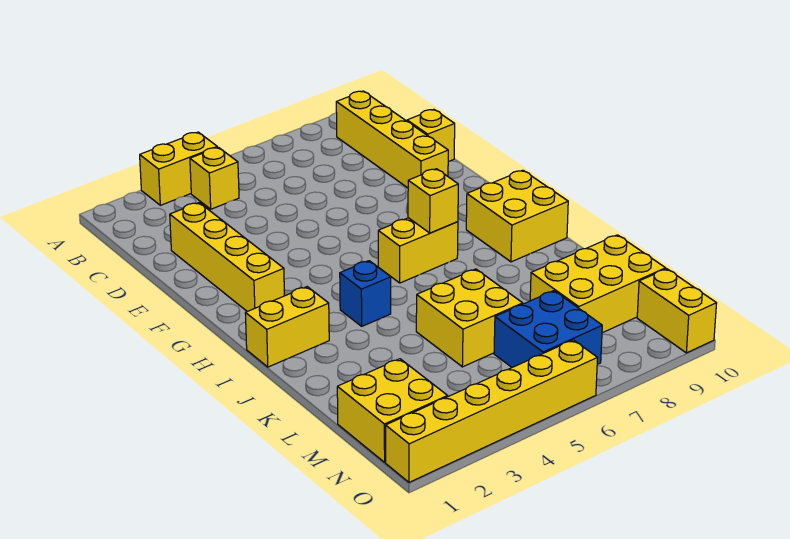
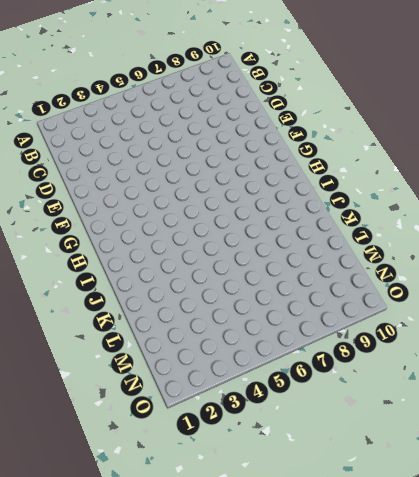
none -> yellow brick A3:A4 level 1
none -> yellow brick B4 level 1
none -> yellow brick B9:E9 level 1

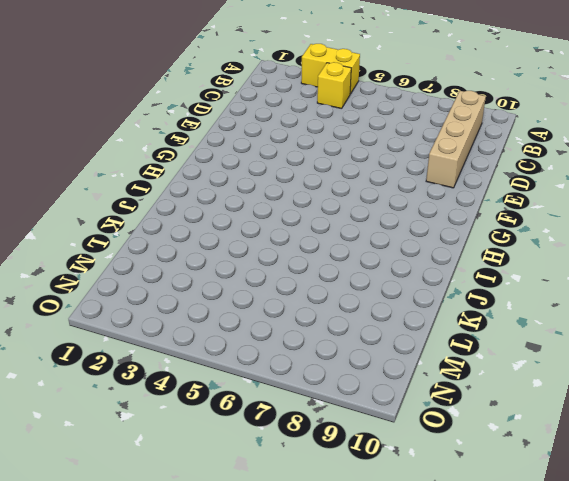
tan brick B9:E9 level 1 -> yellow brick B9:E9 level 1
none -> yellow brick D2:G2 level 1
none -> yellow brick D10 level 1
none -> yellow brick H6:H7 level 1

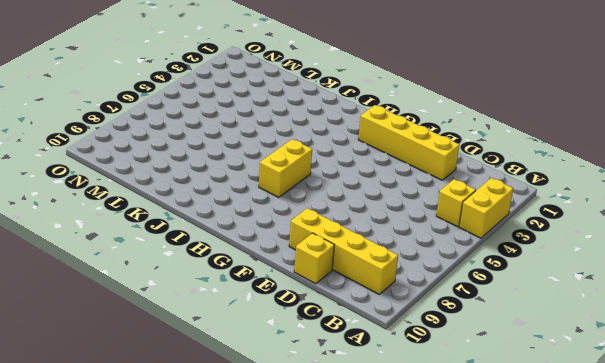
none -> yellow brick H9:I10 level 1
none -> yellow brick I1:I2 level 1
none -> blue brick I4 level 1

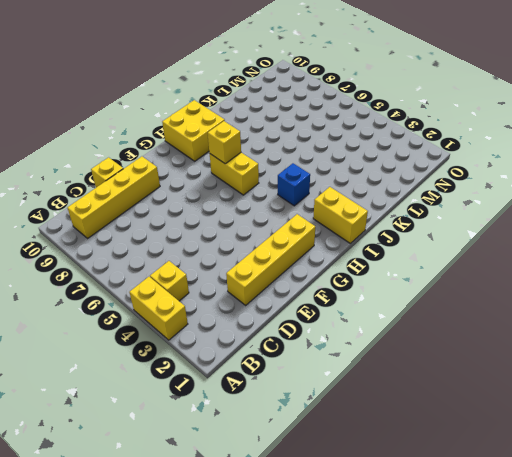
none -> yellow brick K5:L6 level 1
none -> yellow brick L8:M10 level 1
none -> yellow brick M1:N2 level 1

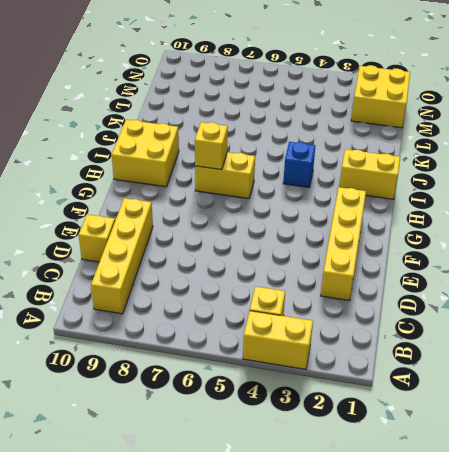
none -> yellow brick K5:L6 level 1
none -> yellow brick L8:M10 level 1
none -> blue brick M6:N7 level 1

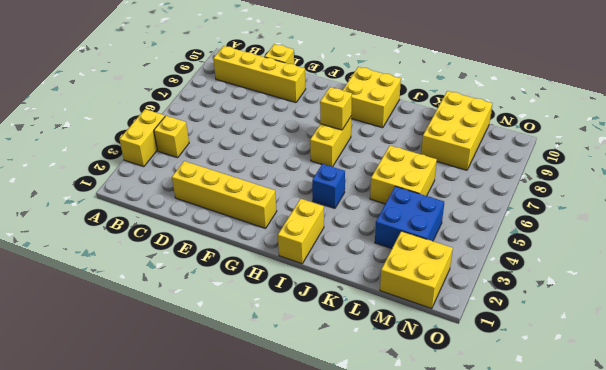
blue brick L3:M4 level 1 -> blue brick M6:N7 level 1
none -> yellow brick N10:O10 level 1
none -> yellow brick O1:O6 level 1

